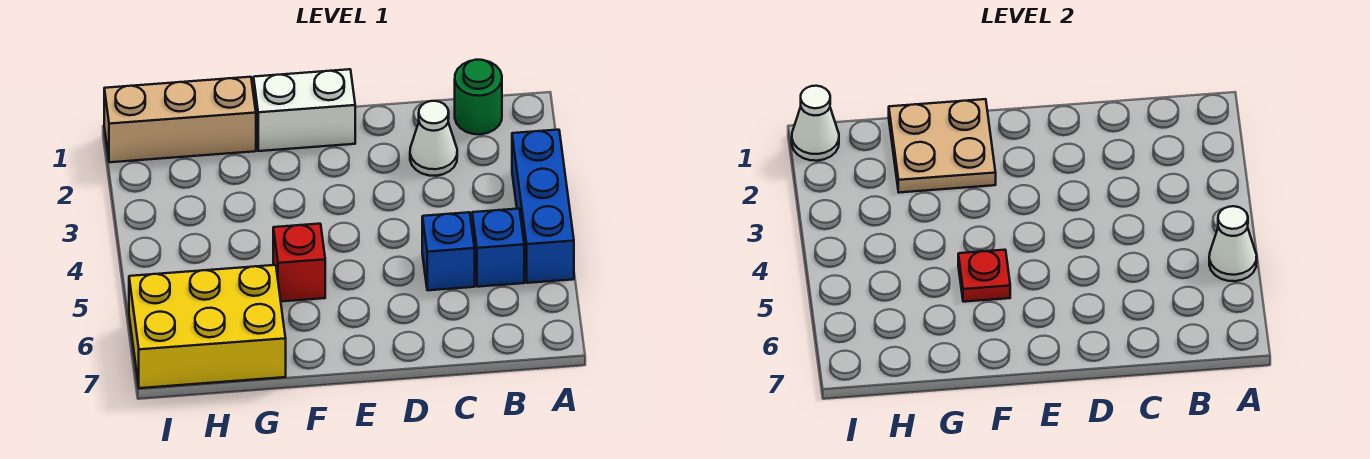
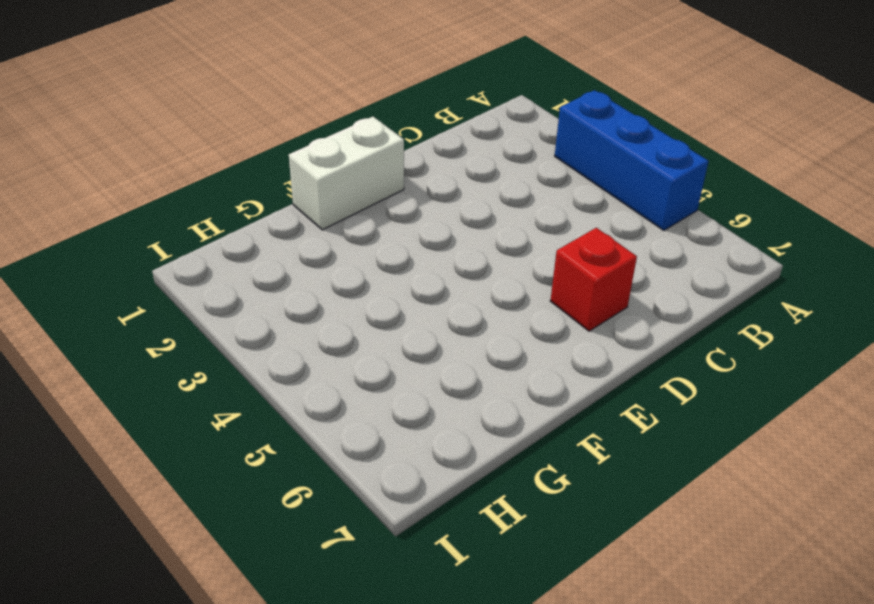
red brick D6 level 1 -> red brick F5 level 1
none -> green round brick B1 level 1
none -> blue brick B5 level 1
none -> white cone C2 level 1

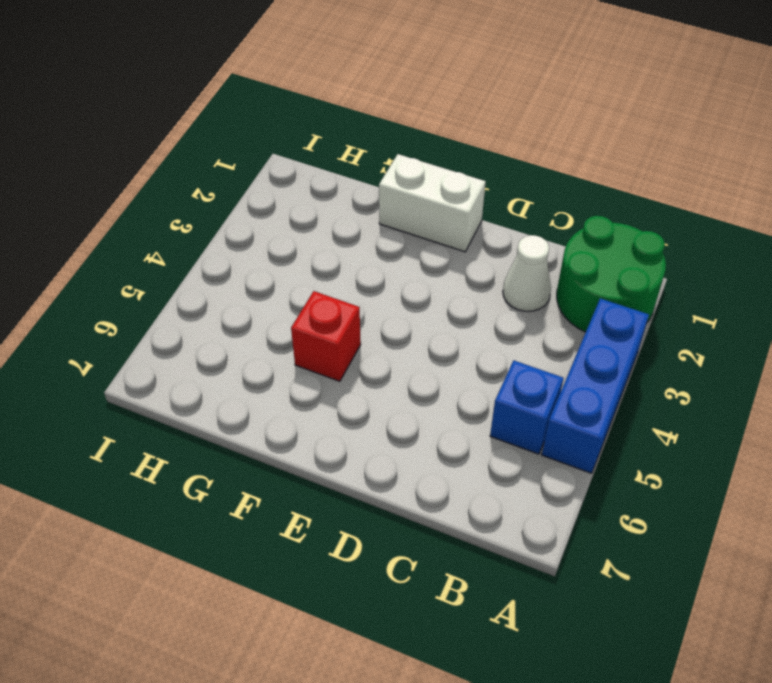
green round brick A1:B2 level 1 -> green round brick B1 level 1
none -> blue brick C5 level 1
none -> tan brick G1:I1 level 1
none -> yellow brick G6:I7 level 1

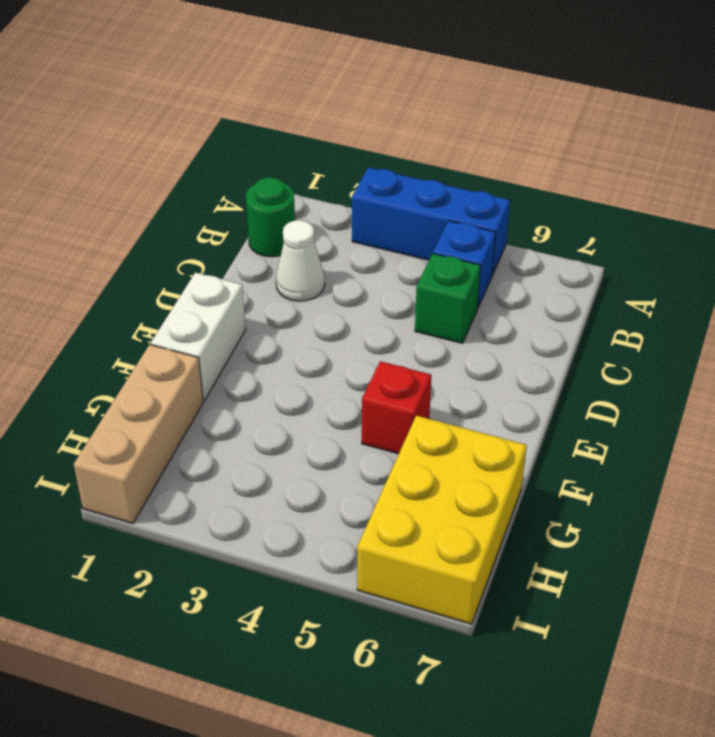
green brick C5 level 1 -> blue brick C5 level 1
none -> white cone A5 level 2
none -> tan plate F1:G2 level 2
none -> red plate F5 level 2

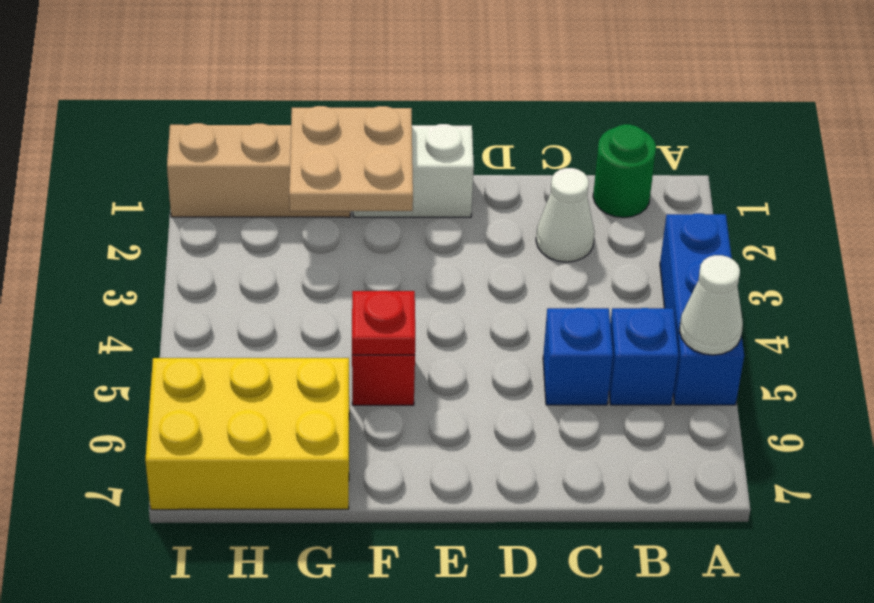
none -> white cone I1 level 2

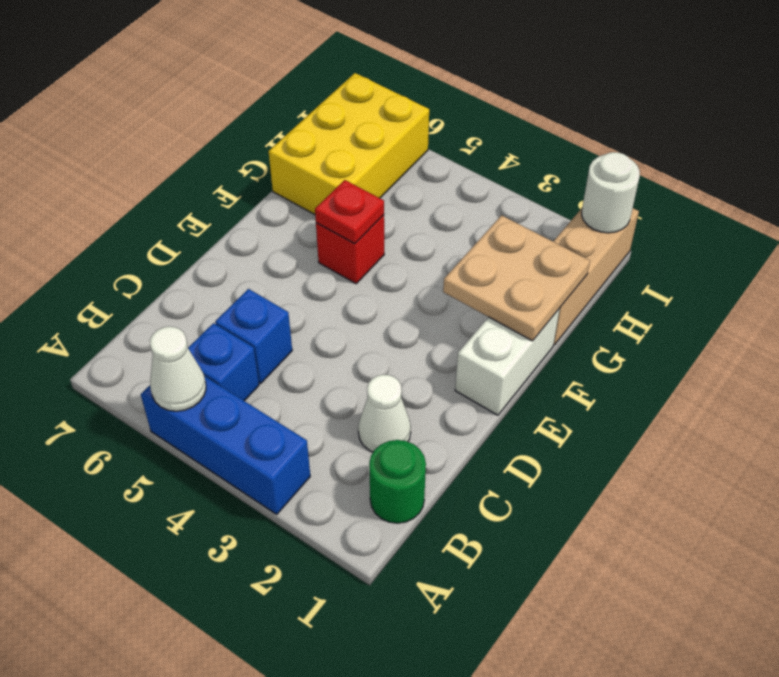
white round brick I1 level 2 -> white cone I1 level 2

